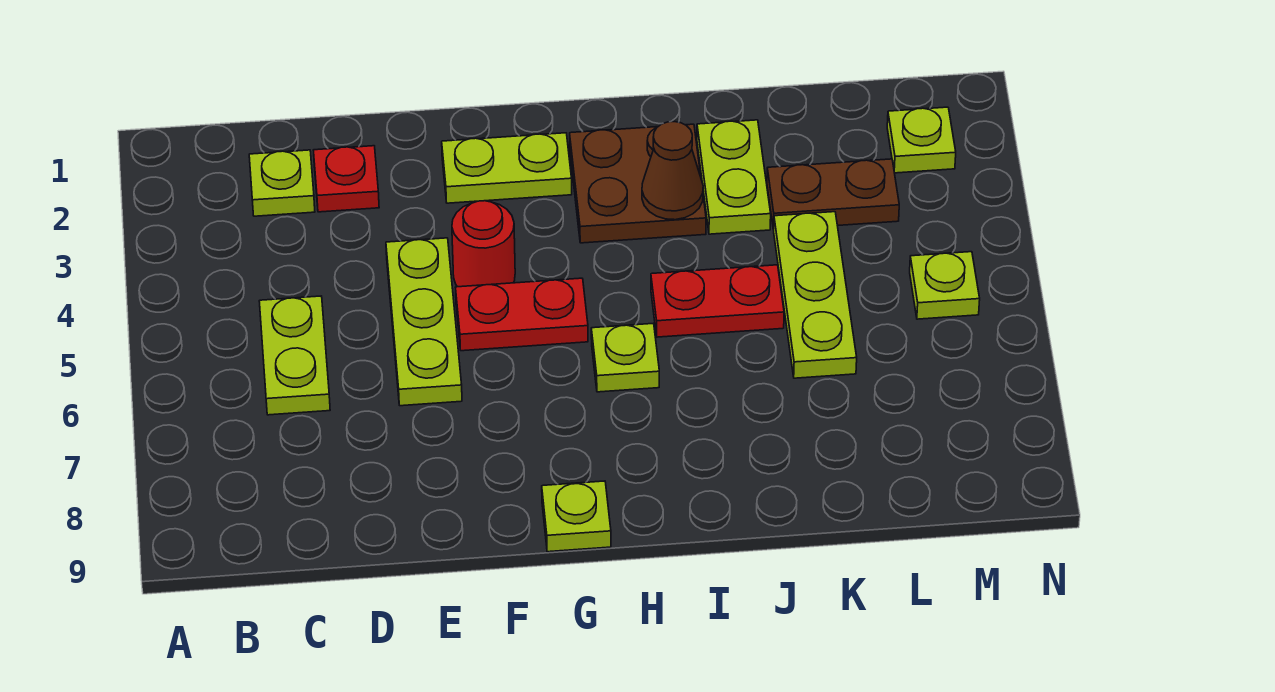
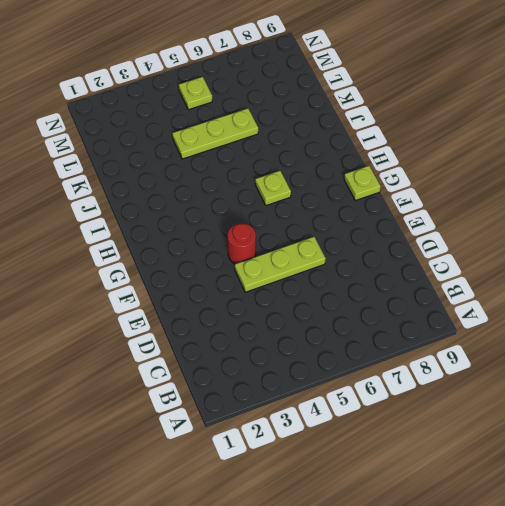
none -> lime plate C2 level 1
none -> lime plate C5:C6 level 1
none -> red plate D2 level 1

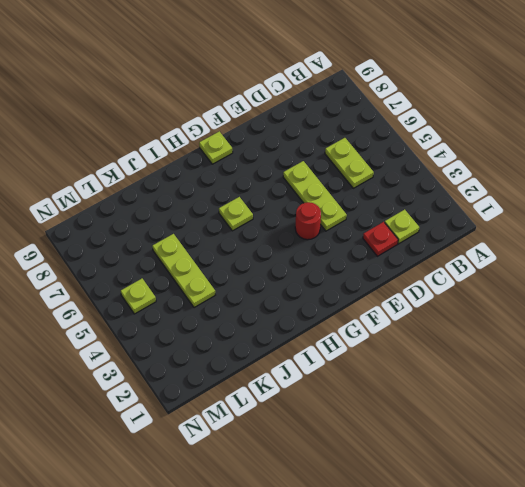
none -> lime plate F2:G2 level 1
none -> red plate F5:G5 level 1
none -> brown plate H2:I3 level 1

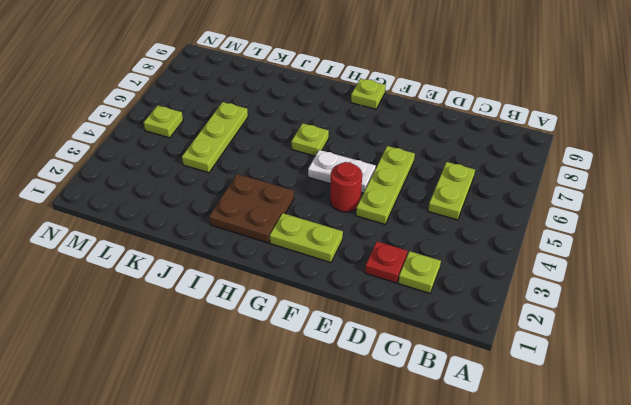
white plate F5:G5 level 1 -> red plate F5:G5 level 1
none -> red plate I5:J5 level 1
none -> lime plate J2:J3 level 1
none -> brown plate K3:L3 level 1

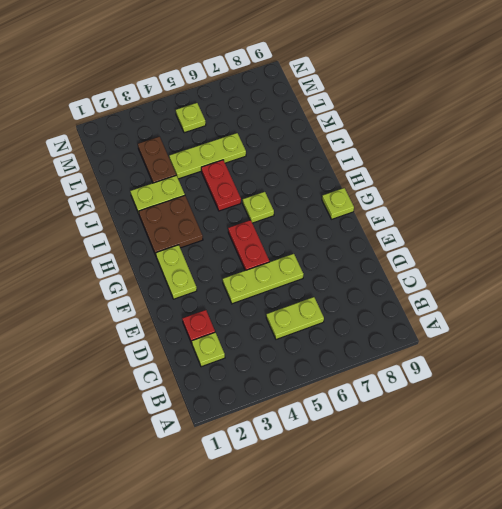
none -> red round brick F4 level 1
none -> lime plate M2 level 1
none -> brown cone I3 level 2

